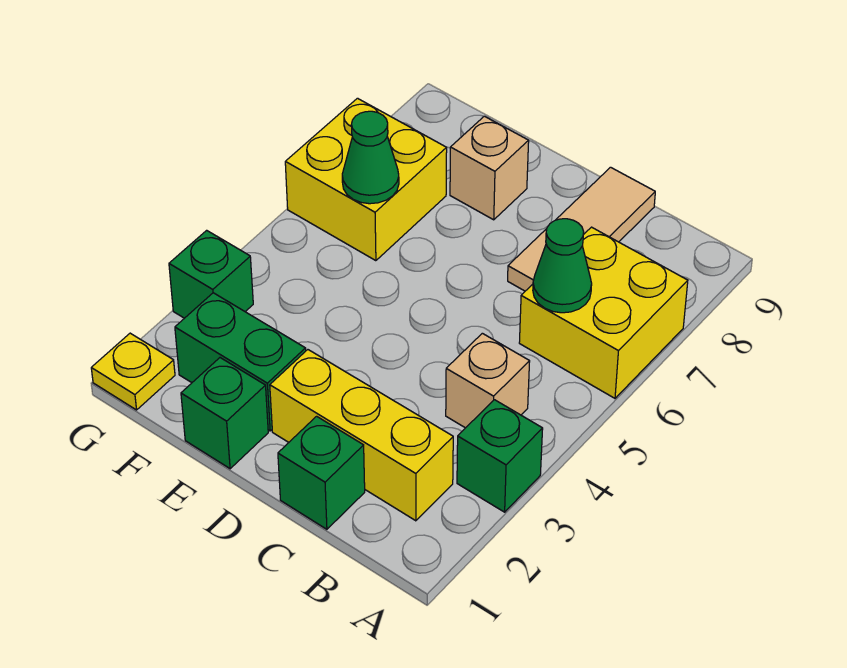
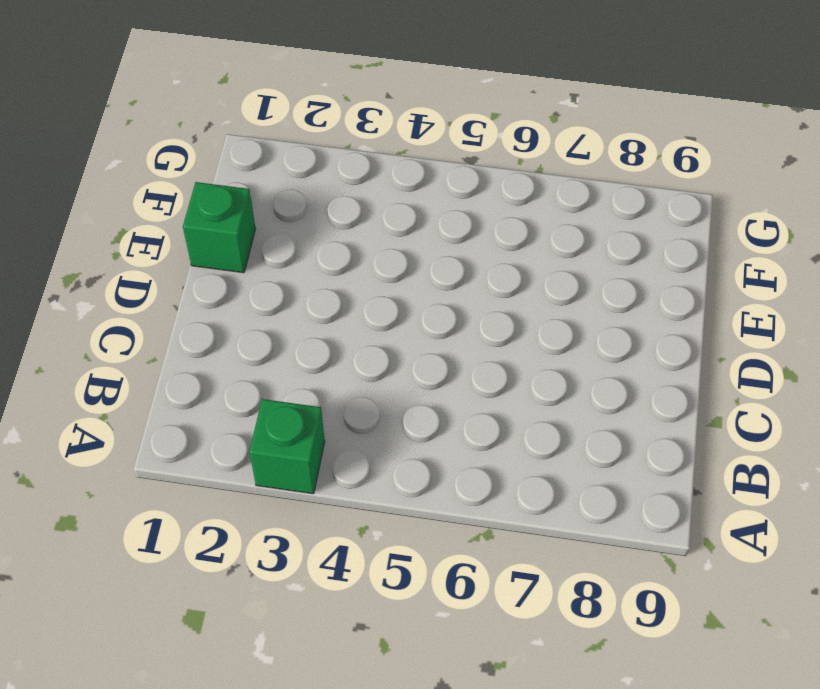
none -> yellow brick A6:B7 level 1
none -> yellow brick B2:D2 level 1
none -> tan brick B4 level 1

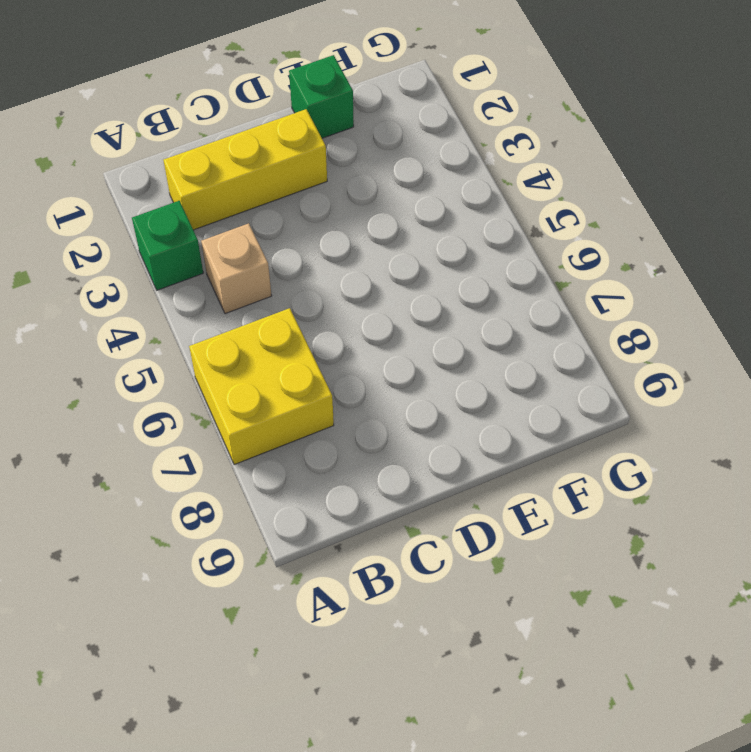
none -> green brick C1 level 1
none -> tan tile C7:C9 level 1
none -> green brick E2:F2 level 1

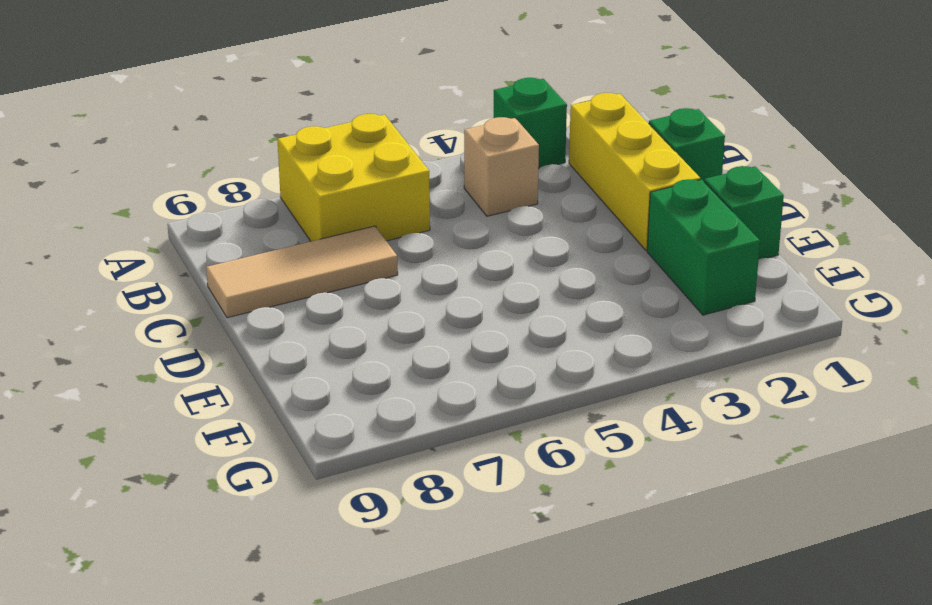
none -> tan brick E8 level 1
none -> yellow brick F6:G7 level 1
none -> yellow plate G1 level 1

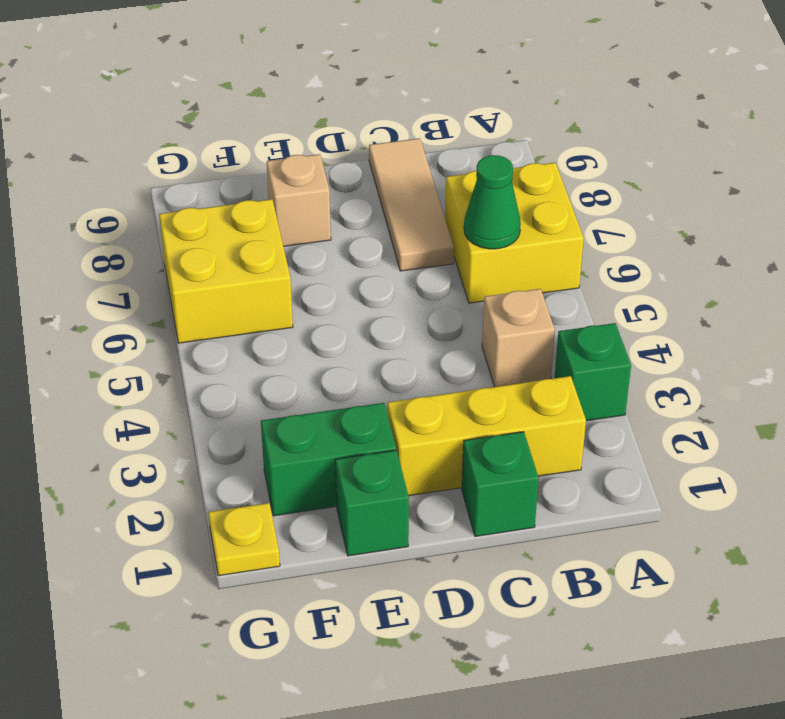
none -> green brick G3 level 1
none -> green cone F6 level 2

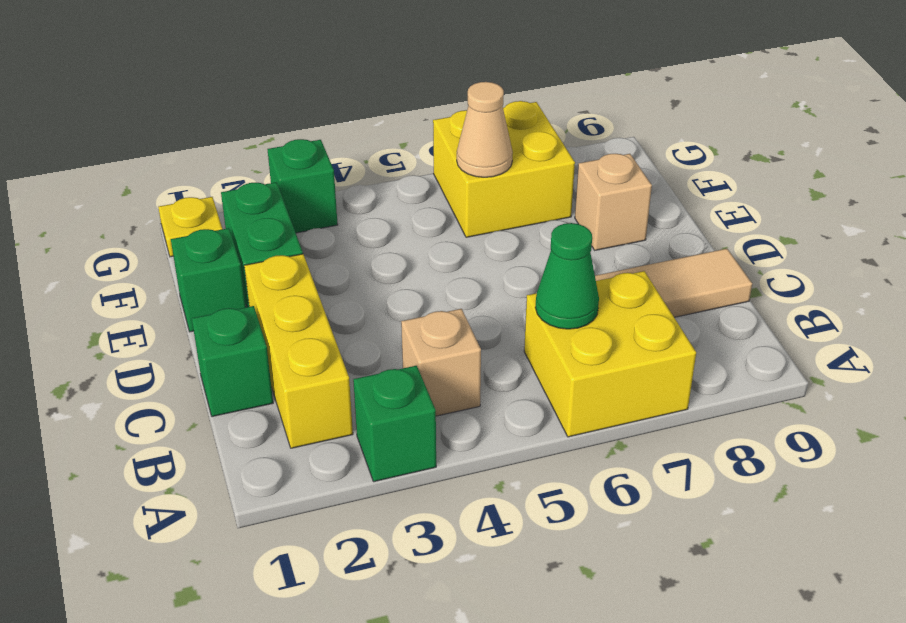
tan cone F6 level 2 -> green cone F6 level 2

